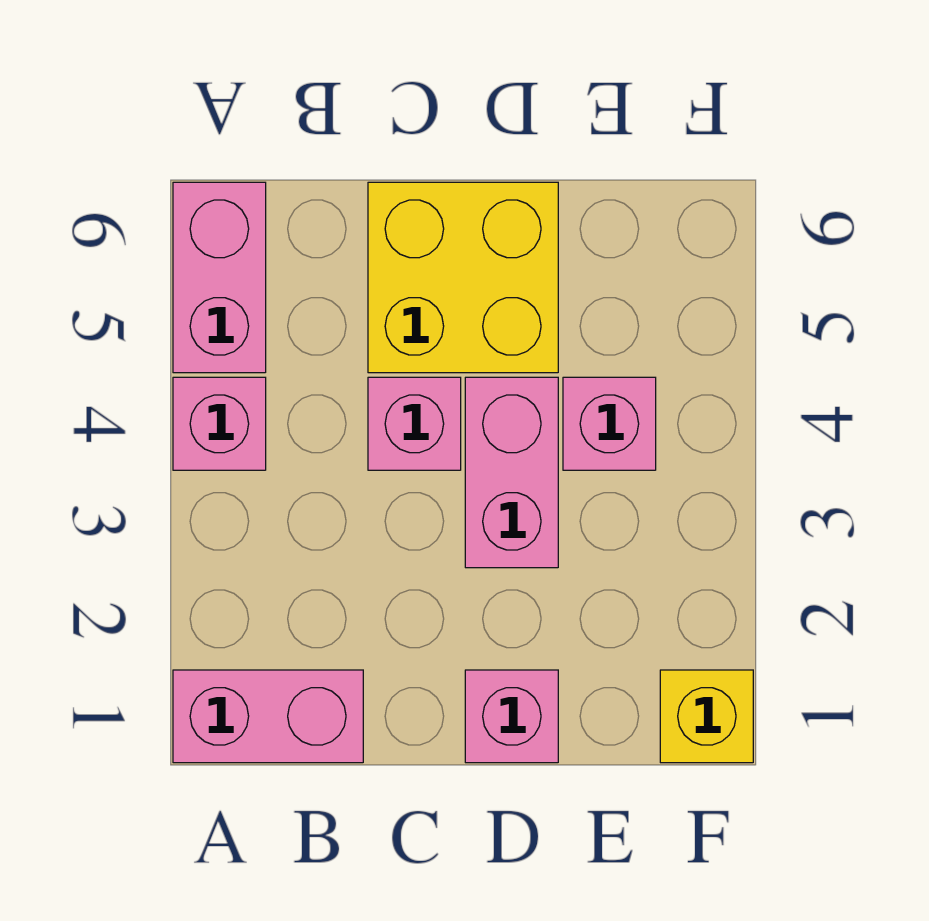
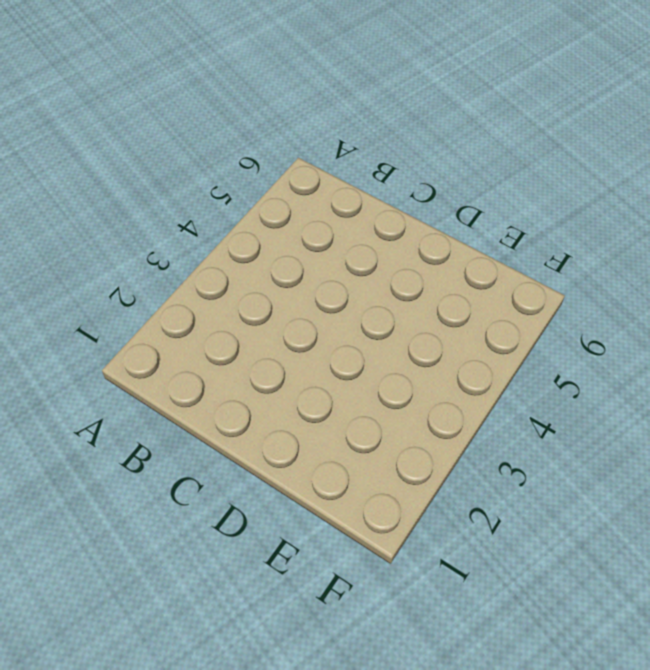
none -> pink brick A1:B1 level 1
none -> pink brick A4 level 1

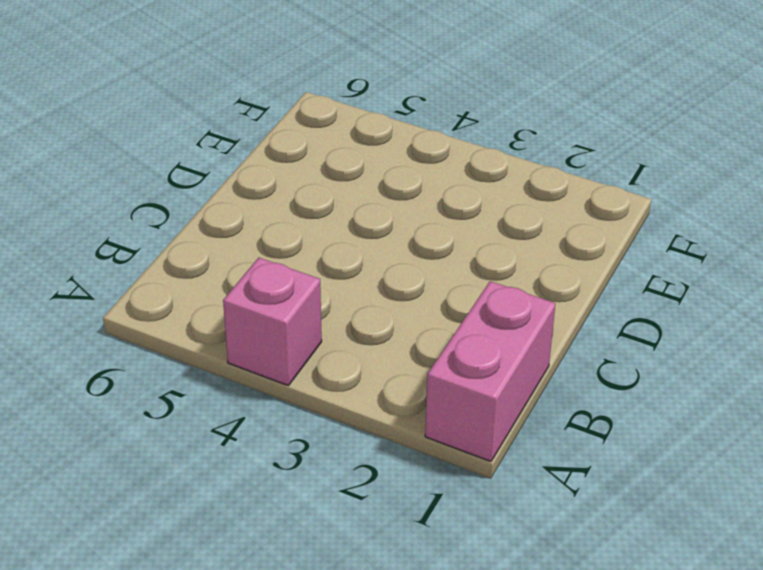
none -> pink brick A5:A6 level 1
none -> pink brick C4 level 1

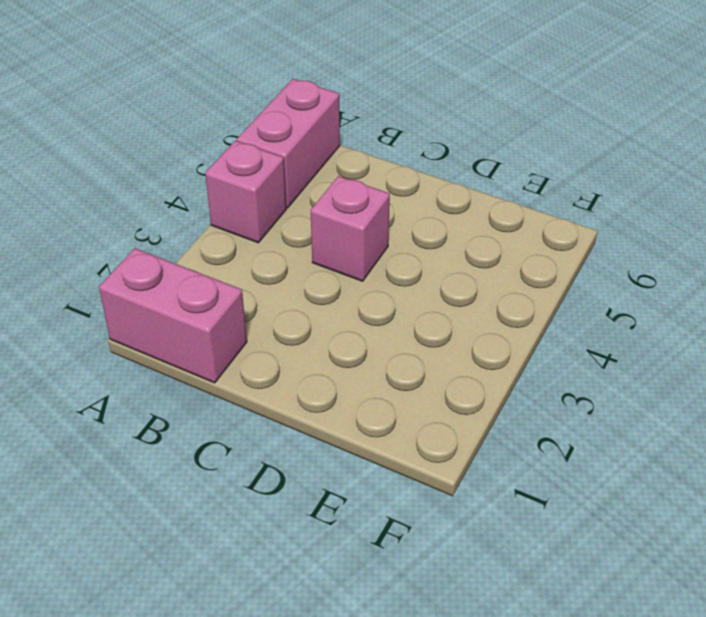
none -> yellow brick C5:D6 level 1
none -> pink brick D1 level 1

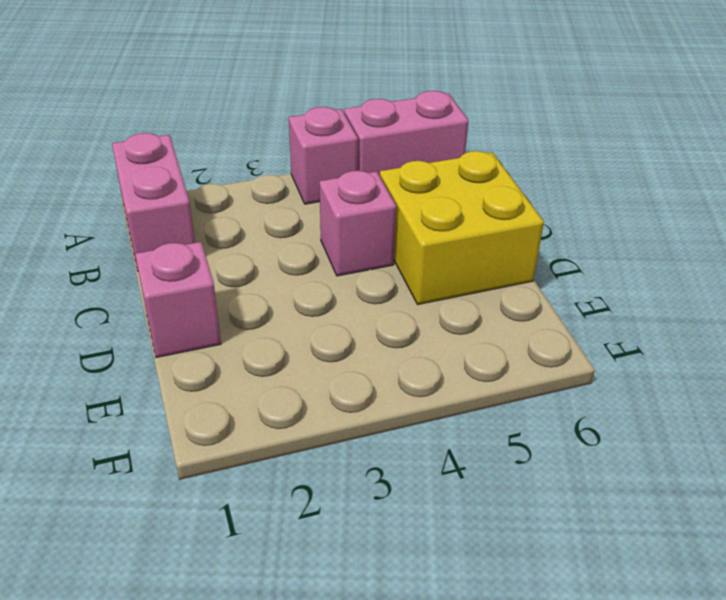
none -> pink brick D3:D4 level 1
none -> pink brick E4 level 1

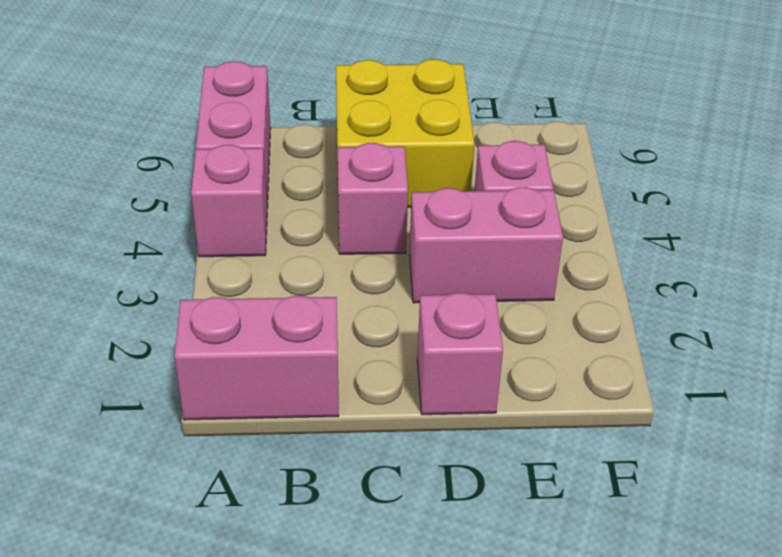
pink brick D3:E3 level 1 -> pink brick D3:D4 level 1
none -> yellow brick F1 level 1

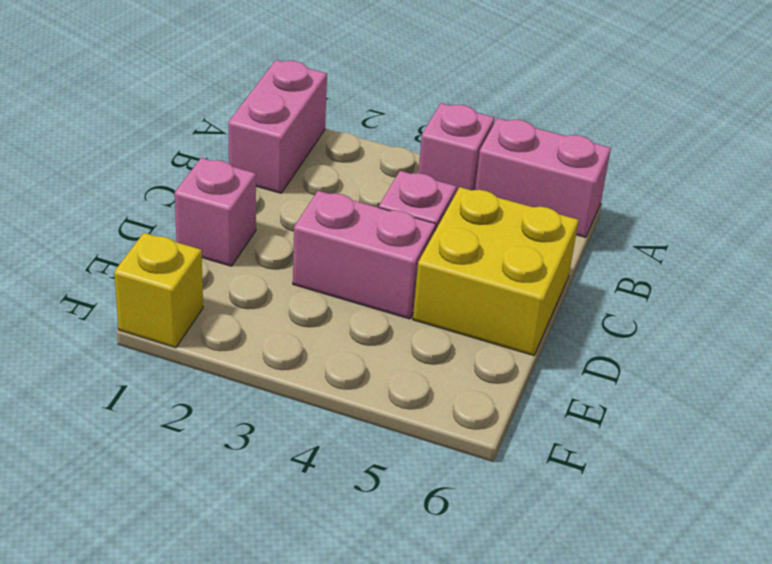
none -> pink brick E4 level 1

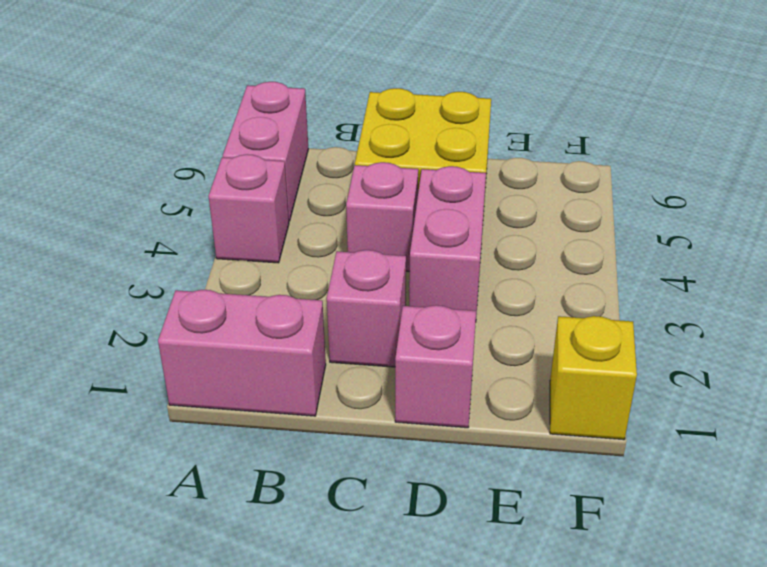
pink brick C2 level 1 -> pink brick E4 level 1

